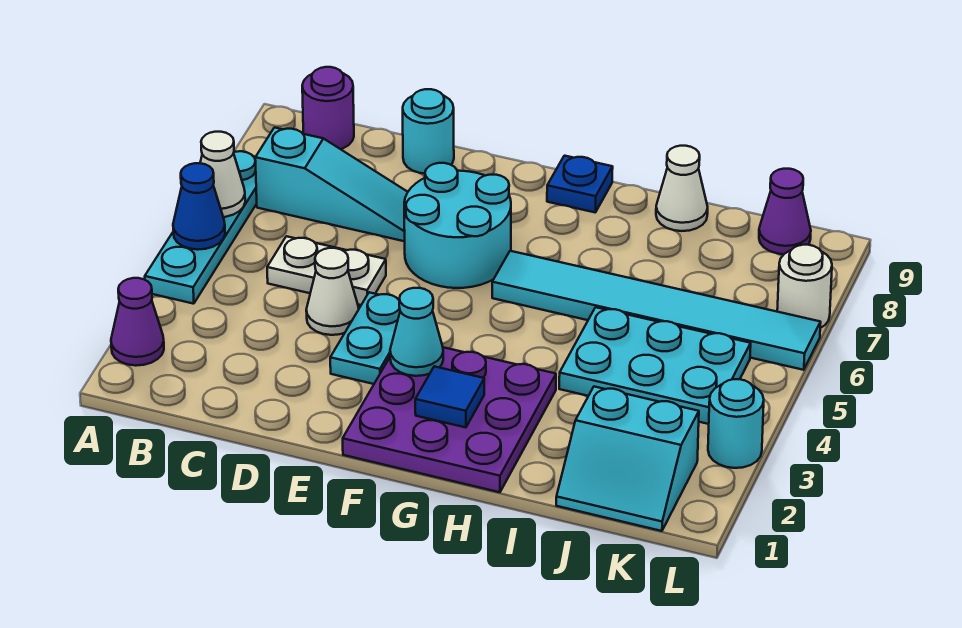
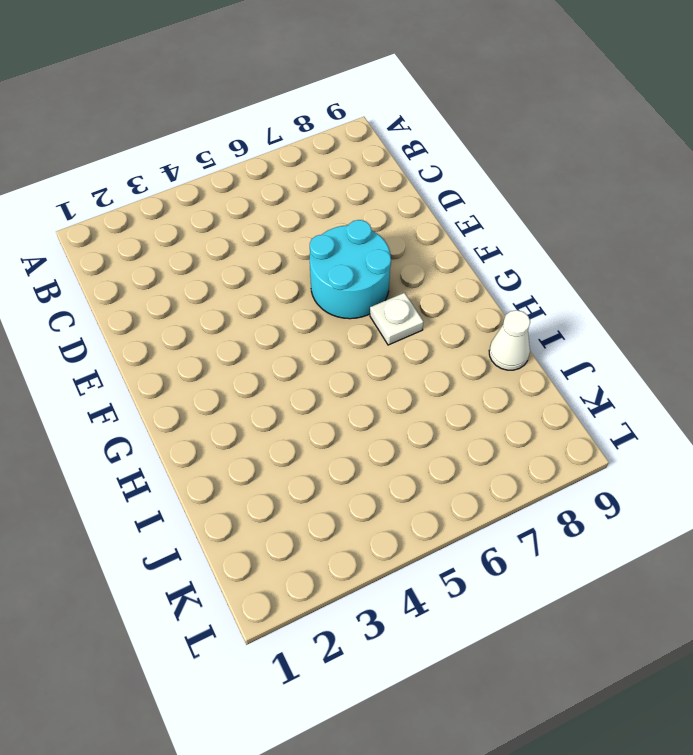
white plate G7 level 1 -> none
none -> purple cone A2 level 1
none -> cyan plate A4:A7 level 1
none -> cyan slope B7:D7 level 1 top B

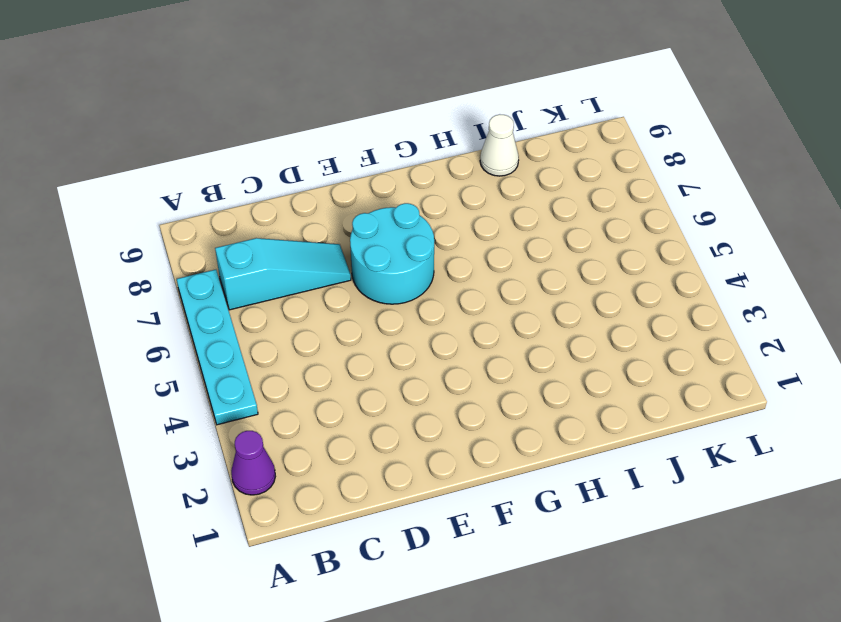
none -> purple round brick B9 level 1
none -> white plate C5:D5 level 1
none -> white cone D4 level 1

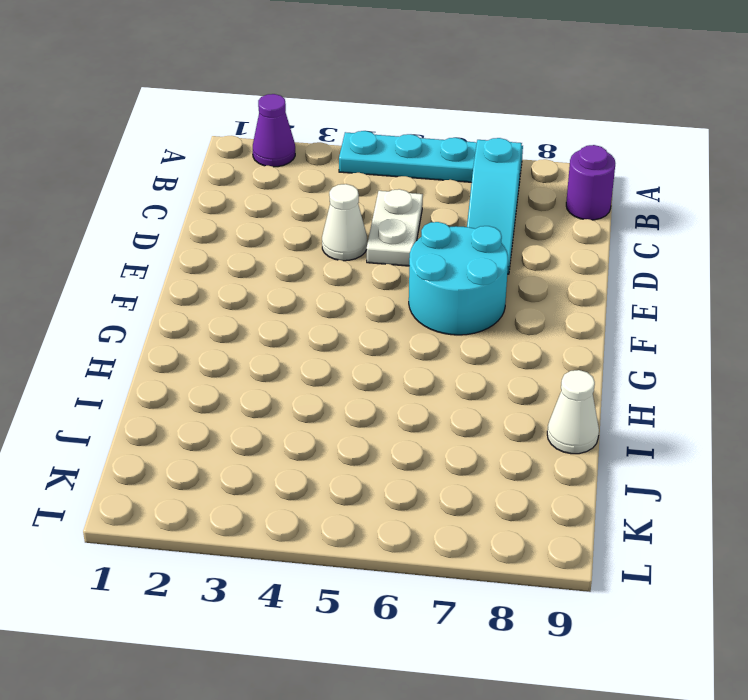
none -> cyan round brick D9 level 1
none -> cyan plate E3:E4 level 1
none -> purple plate F1:H3 level 1

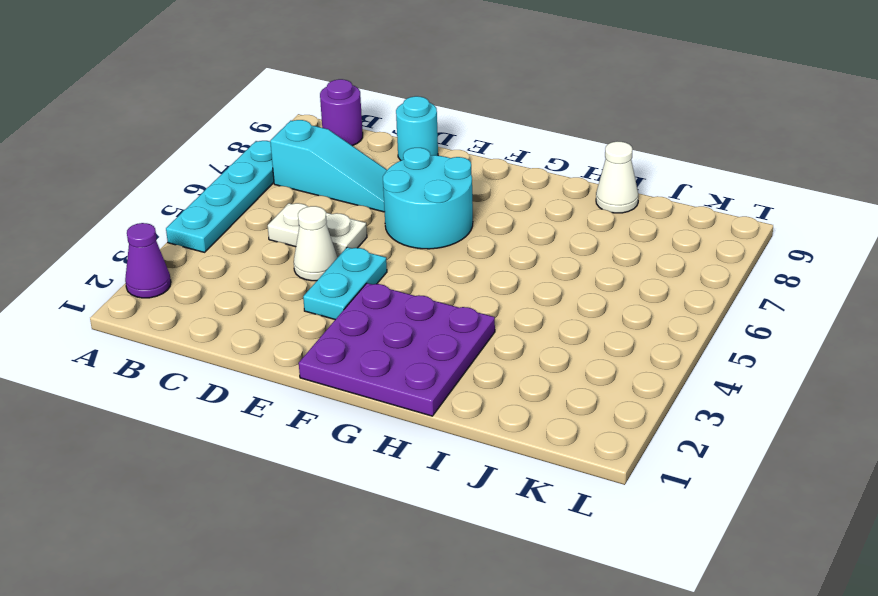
none -> cyan tile G6:L6 level 1
none -> blue plate G9 level 1
none -> cyan plate I4:K5 level 1

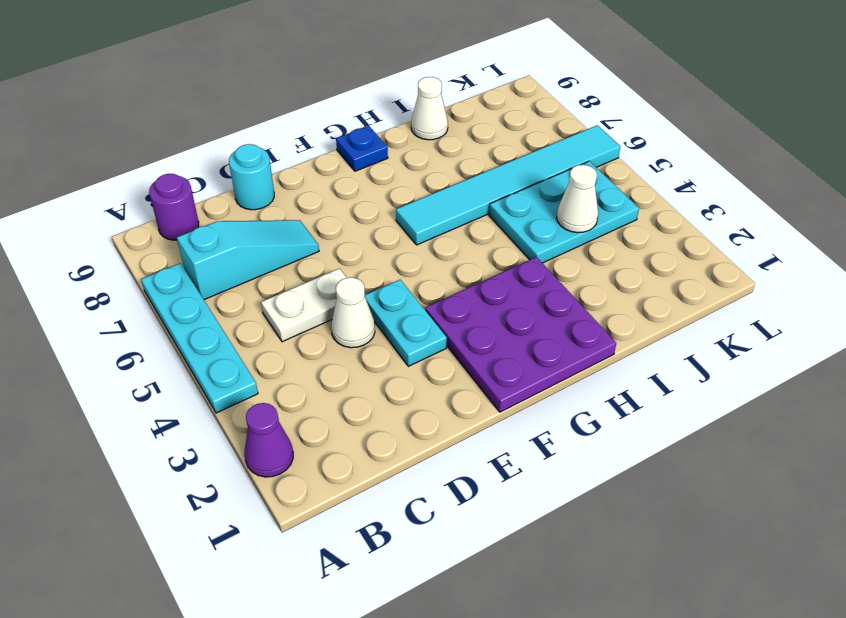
white cone J4 level 2 -> white cone A6 level 2
none -> cyan round brick E6:F7 level 1
none -> cyan slope J1:K2 level 1 top 2
none -> purple cone K9 level 1

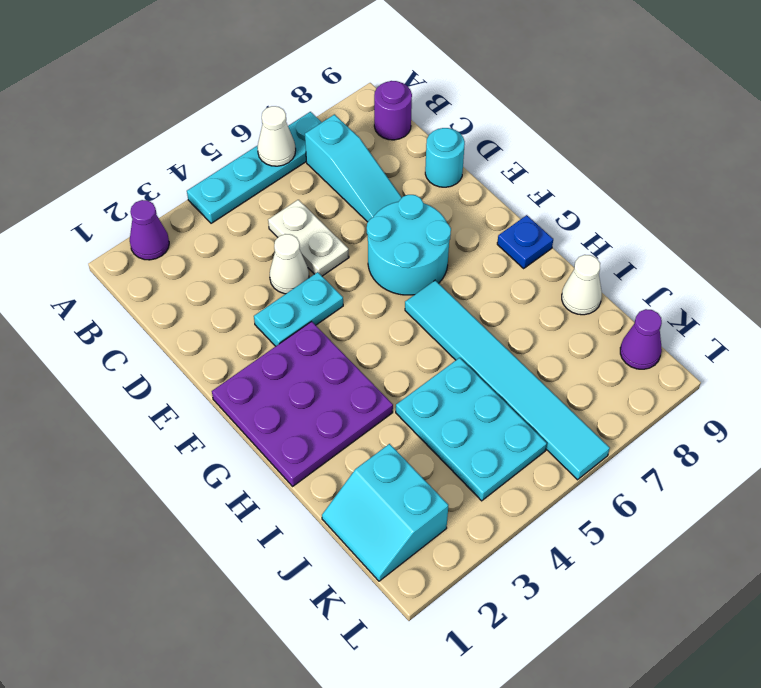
none -> cyan round brick L3 level 1
none -> white round brick L7 level 1
none -> blue cone A5 level 2

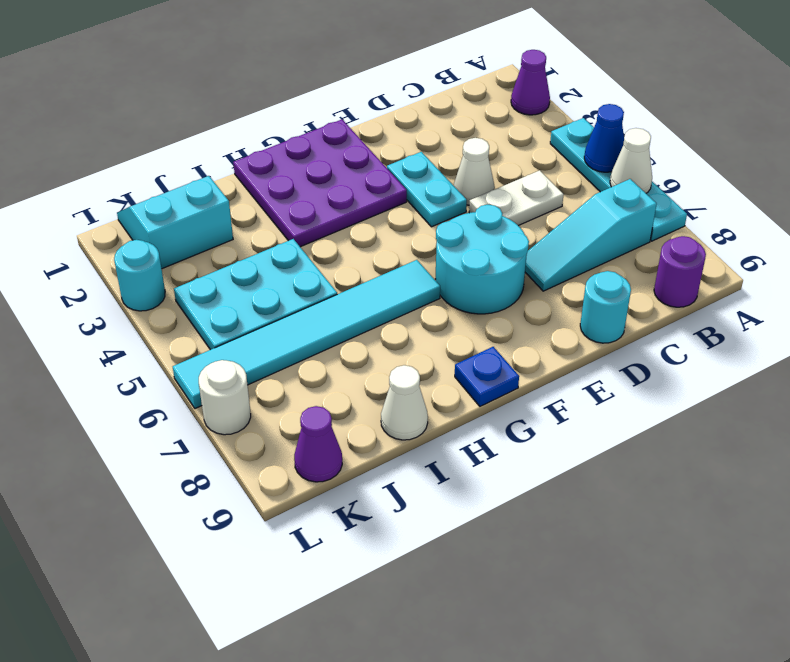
none -> cyan cone F3 level 2
none -> blue tile G2 level 2

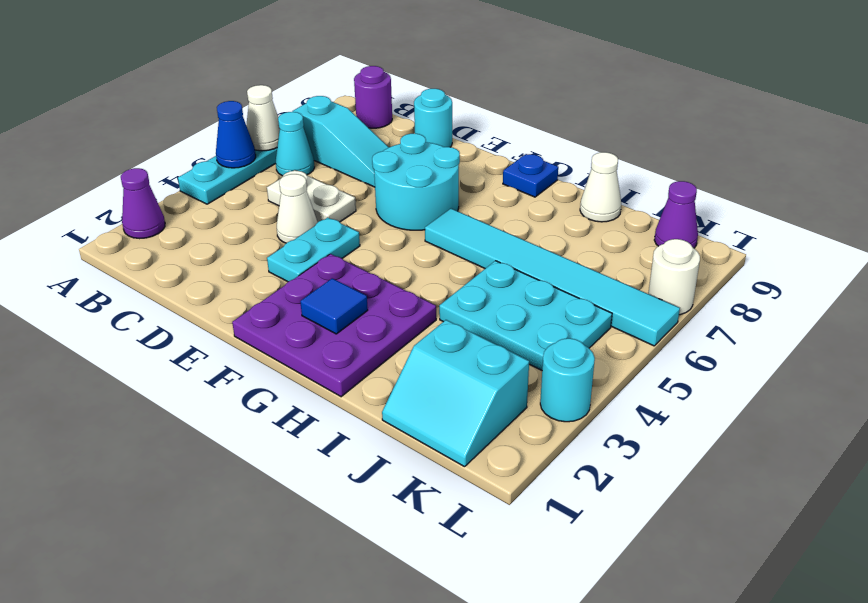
cyan cone B6 level 1 -> cyan cone F3 level 2

